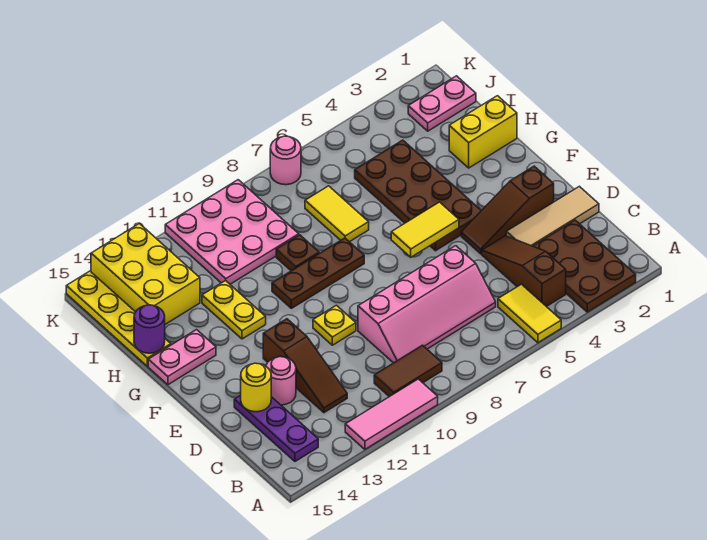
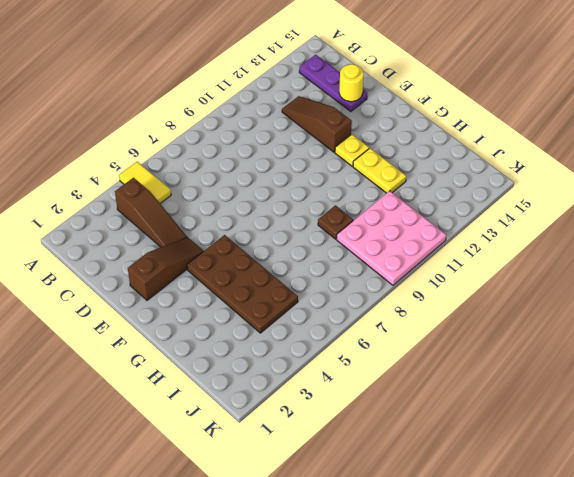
yellow plate F12 level 1 -> yellow plate E10 level 1
none -> brown plate A2:C3 level 1
none -> pink tile A10:A12 level 1
none -> brown tile B9:B10 level 1

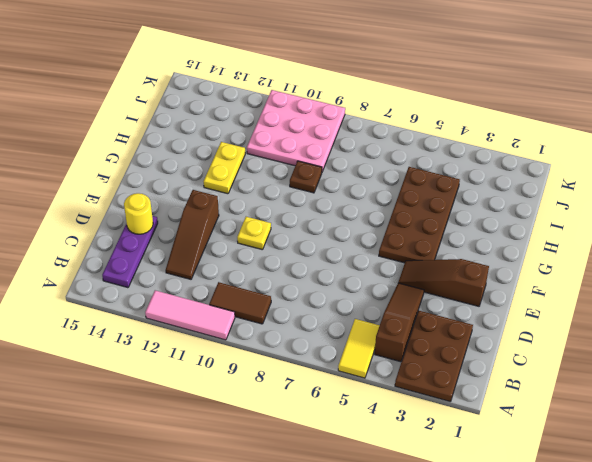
none -> pink slope C6:D9 level 1 top D
none -> tan tile D1:D3 level 1
none -> pink round brick D13 level 1

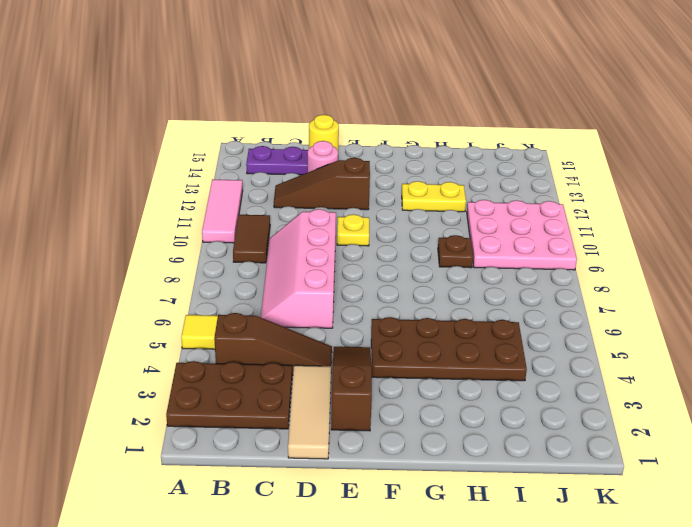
none -> brown plate G8:G10 level 1
none -> pink plate G14:G15 level 1
none -> yellow brick H1:H2 level 1

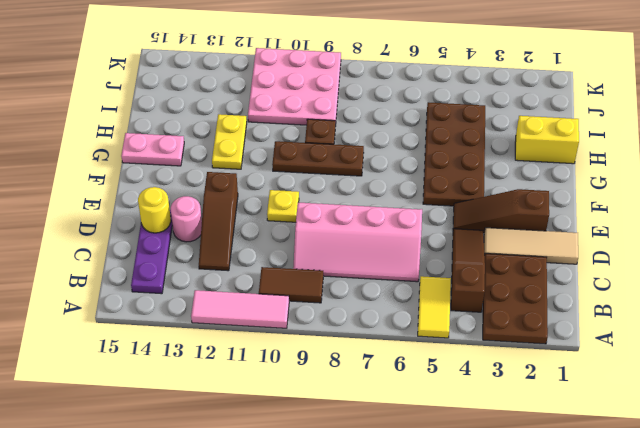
none -> yellow tile H7:I7 level 1
none -> yellow plate H15:K15 level 1
none -> yellow brick I13:K14 level 1

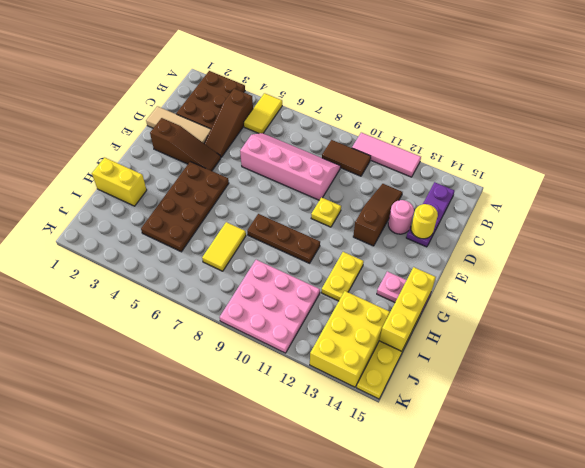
yellow brick G15:I15 level 2 -> purple round brick H15 level 2
none -> brown plate H9 level 1
none -> pink plate J1:J2 level 1
none -> pink round brick K7 level 1

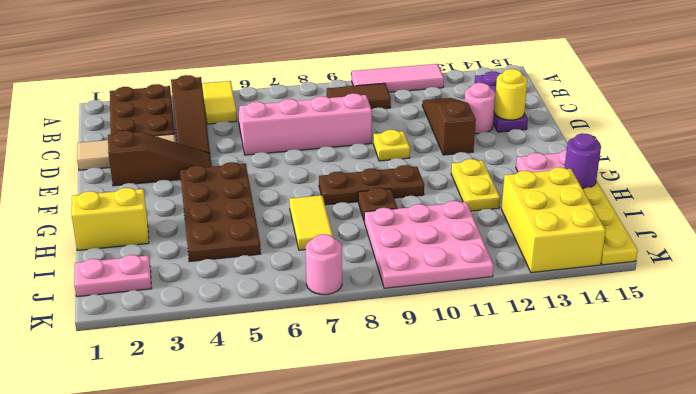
none -> yellow tile F5:F6 level 2

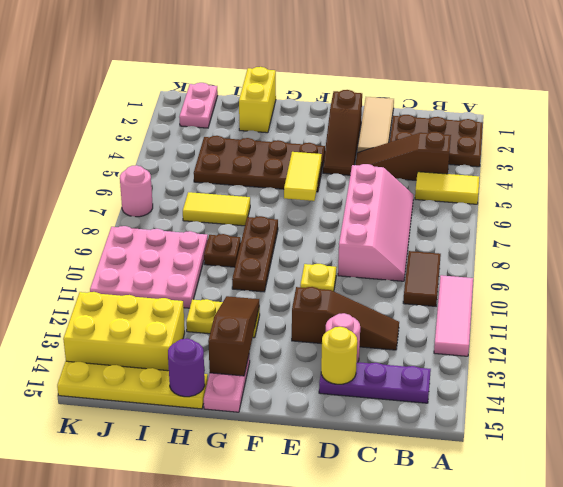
brown slope G12:G14 level 2 top 14 -> none

